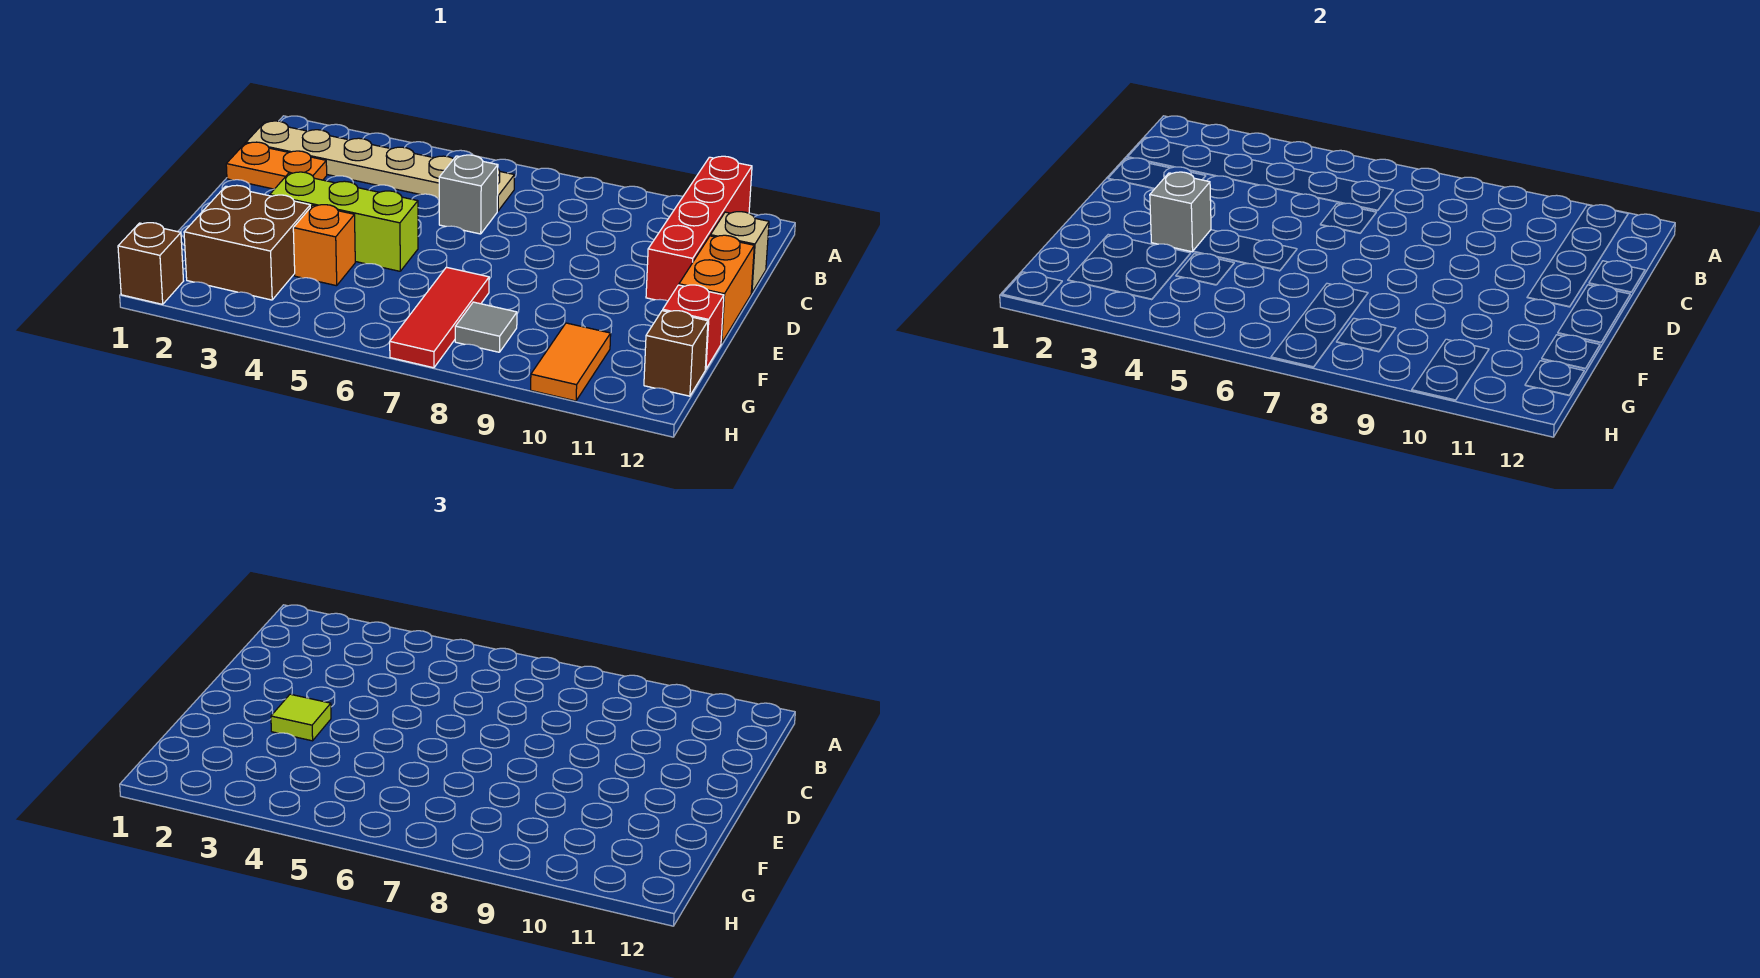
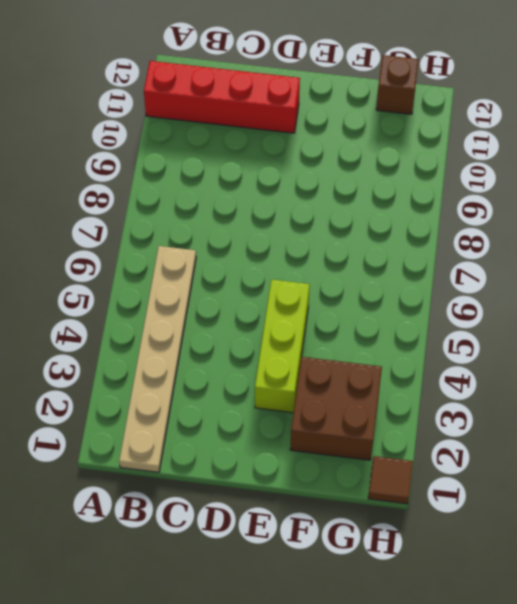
brown tile H1 level 1 -> brown brick H1 level 1
none -> orange plate C1:C2 level 1
none -> grey brick C6 level 1
none -> tan brick C12 level 1

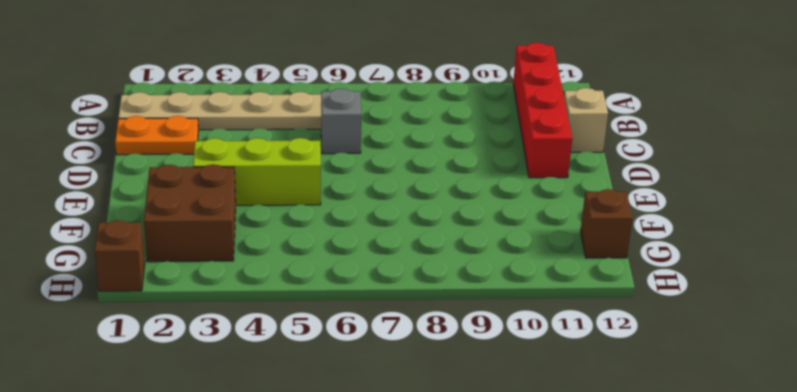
none -> orange brick D12:E12 level 1
none -> orange brick F4 level 1
none -> red tile F7:H7 level 1

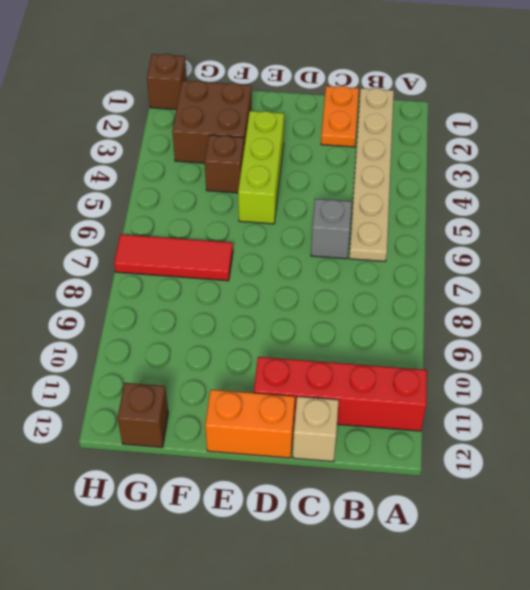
brown brick F4 level 1 -> orange brick F4 level 1
none -> red brick F12 level 1
none -> grey tile G8 level 1
none -> orange tile G10:H10 level 1

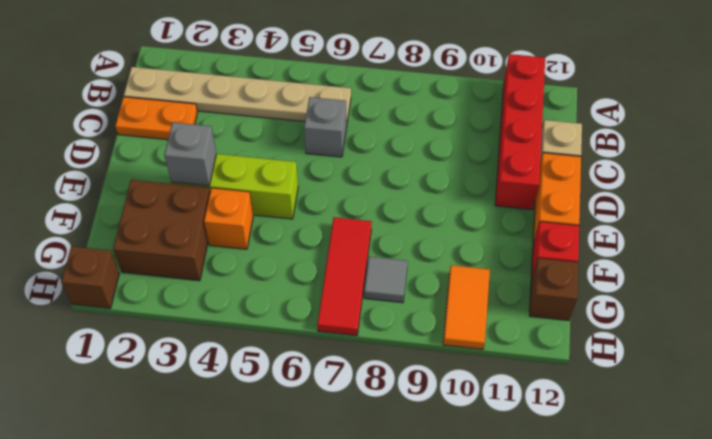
none -> lime tile E3 level 3

